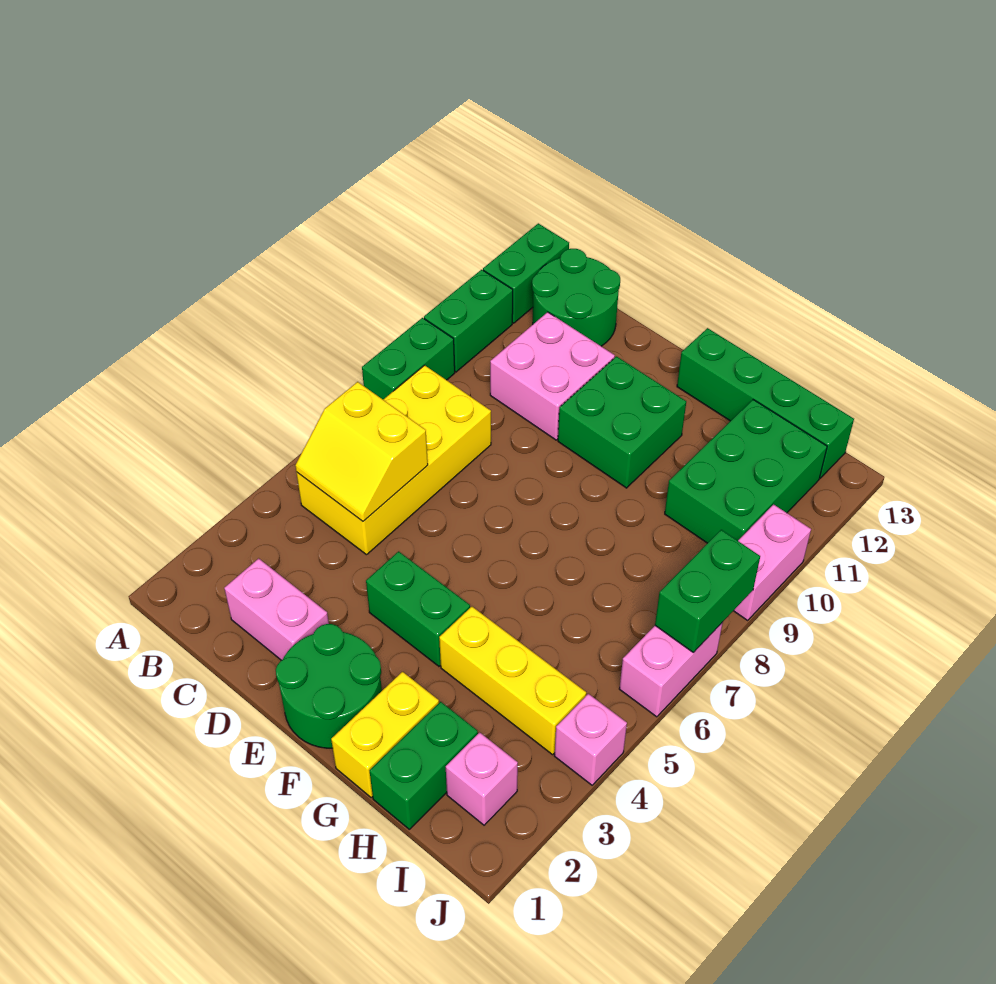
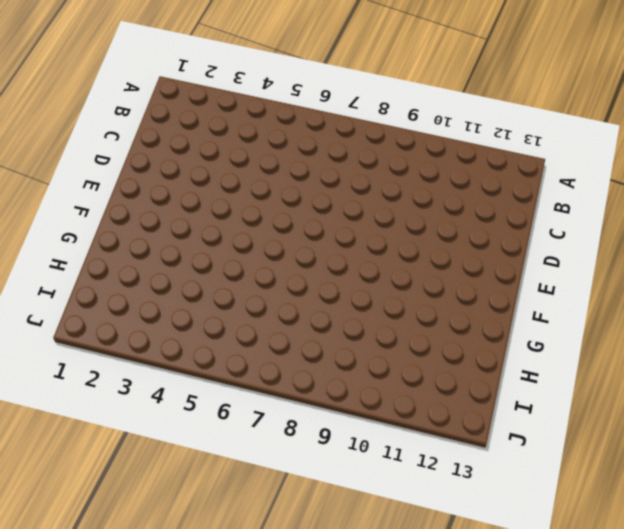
none -> green brick A8:A9 level 1
none -> green brick A10:A11 level 1
none -> green brick A12:A13 level 1

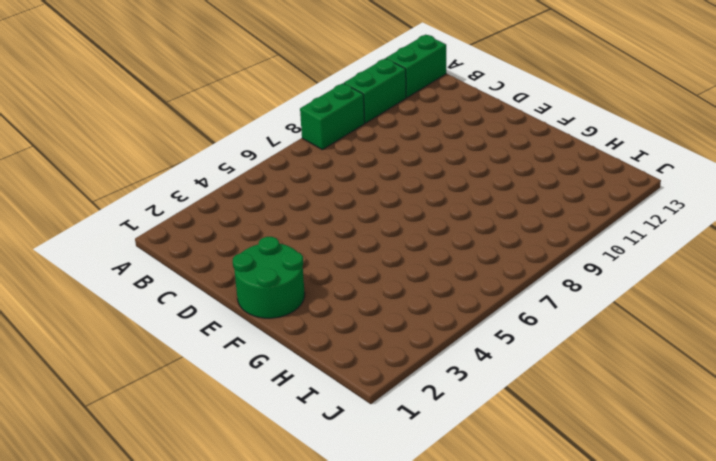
none -> yellow brick B5:C8 level 1
none -> green round brick B12:C13 level 1
none -> pink brick C2:D2 level 1

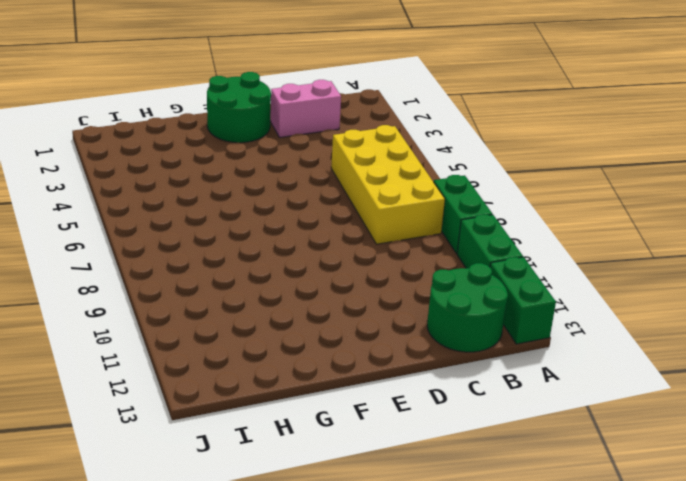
none -> pink brick C10:D11 level 1
none -> green brick E4:F4 level 1
none -> green brick E10:F11 level 1

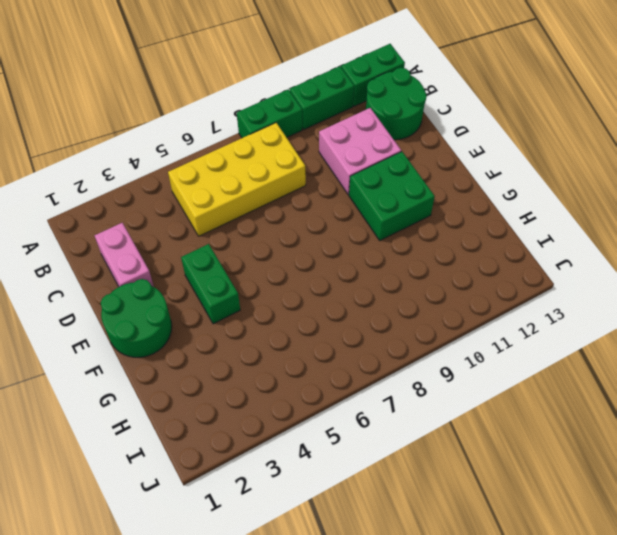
none -> green brick F13:I13 level 1
none -> yellow brick G1:G2 level 1
none -> yellow brick G4:I4 level 1

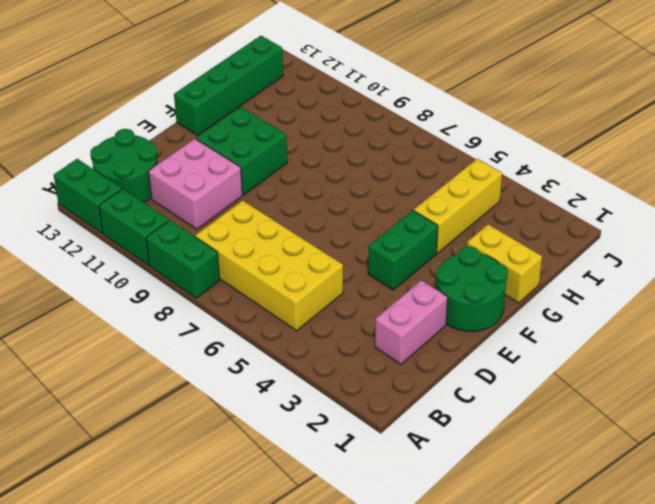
none -> green brick H1:H2 level 1
none -> green brick H10:I12 level 1
none -> pink brick I2 level 1

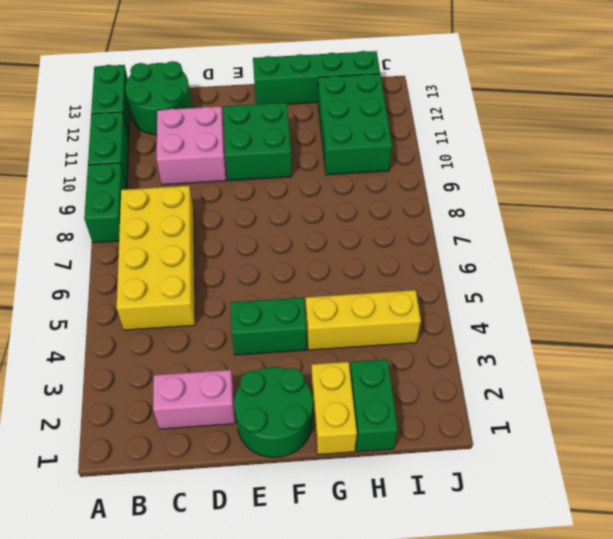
none -> pink brick I2 level 1
none -> pink brick J4 level 1
none -> pink brick J6:J7 level 1

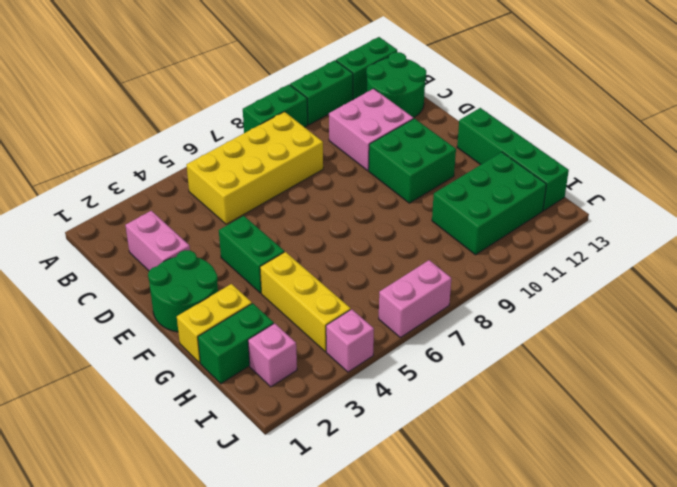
none -> pink brick J9:J10 level 1
none -> yellow slope B5:C6 level 2 top 6
none -> green brick J7:J8 level 2

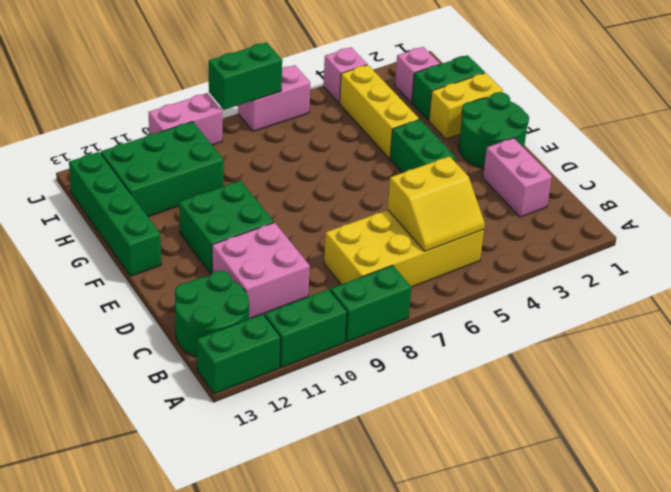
yellow slope B5:C6 level 2 top C -> yellow slope B5:C6 level 2 top 6

